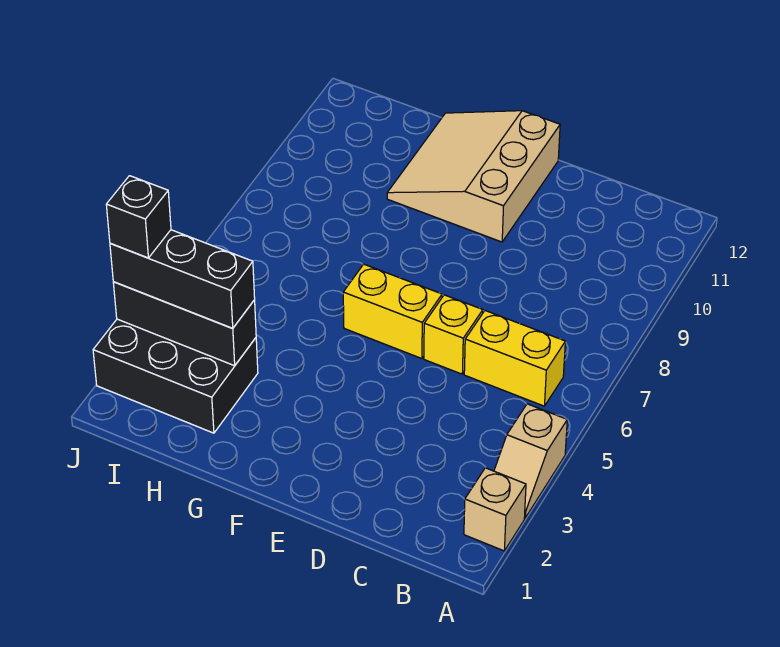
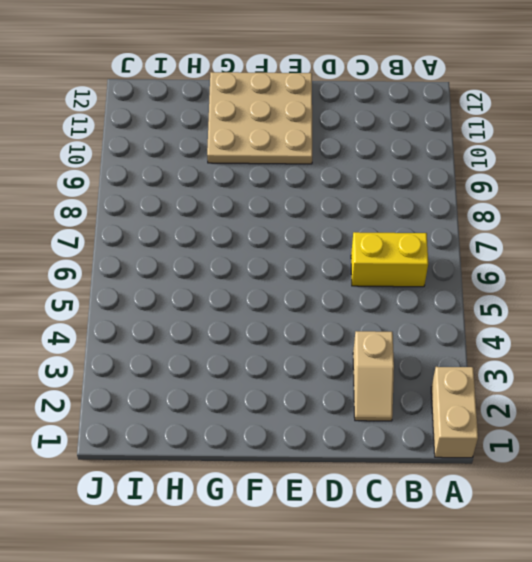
tan brick A1:A2 level 1 -> tan brick A2 level 1
tan slope C2:C3 level 1 top 3 -> tan slope A3:A4 level 1 top 4
tan plate E10:G12 level 1 -> tan slope E10:G12 level 1 top E
none -> yellow brick D6 level 1
none -> yellow brick E6:F6 level 1

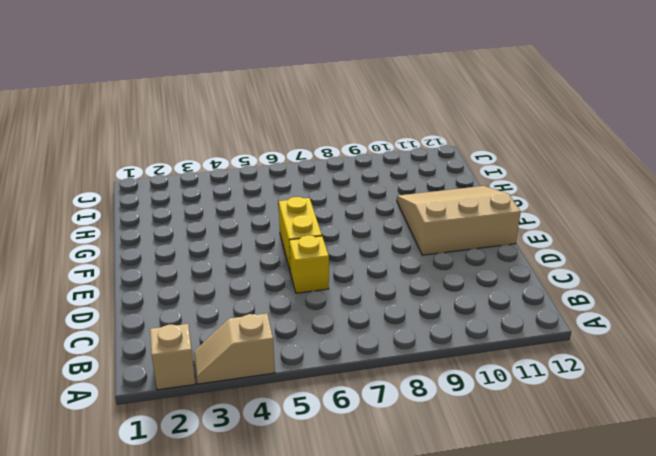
none -> yellow brick B6:C6 level 1
none -> black brick H2:J3 level 1

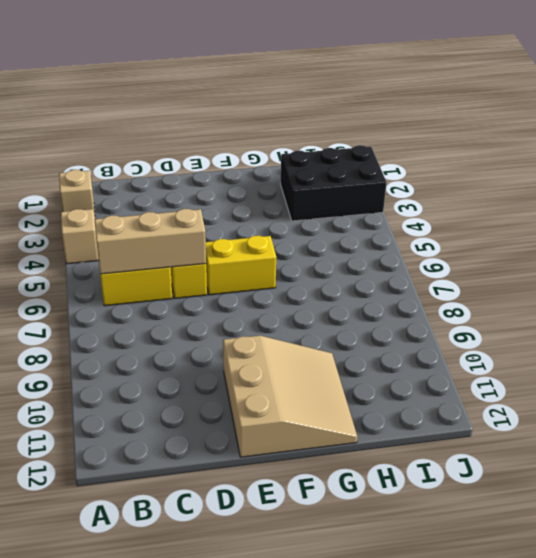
tan brick B6:D6 level 2 -> none
none -> black brick H3:J3 level 2
none -> black brick H3:J3 level 3

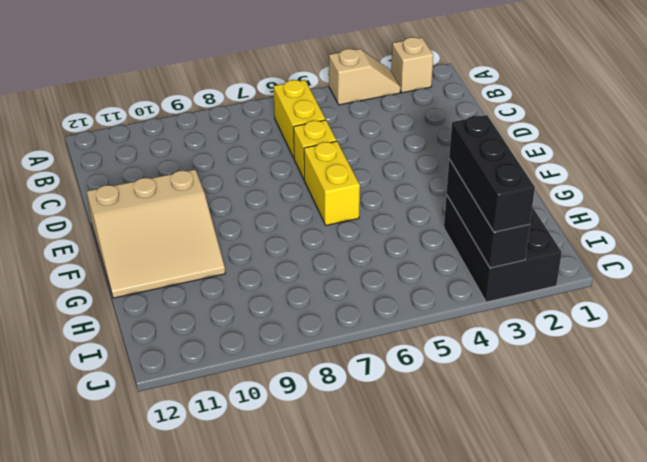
none -> black brick J3 level 4

